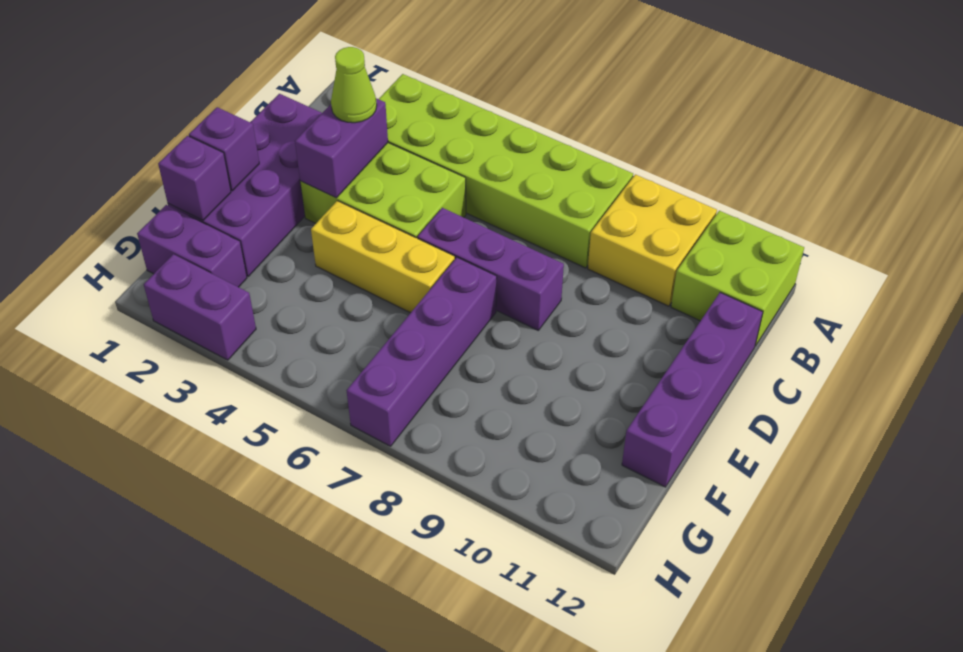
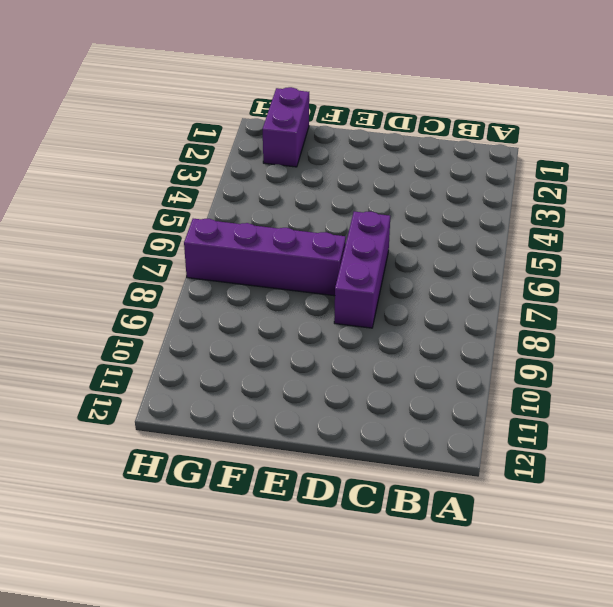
none -> lime brick A3:B8 level 1
none -> yellow brick A9:B10 level 1
none -> lime brick A11:B12 level 1

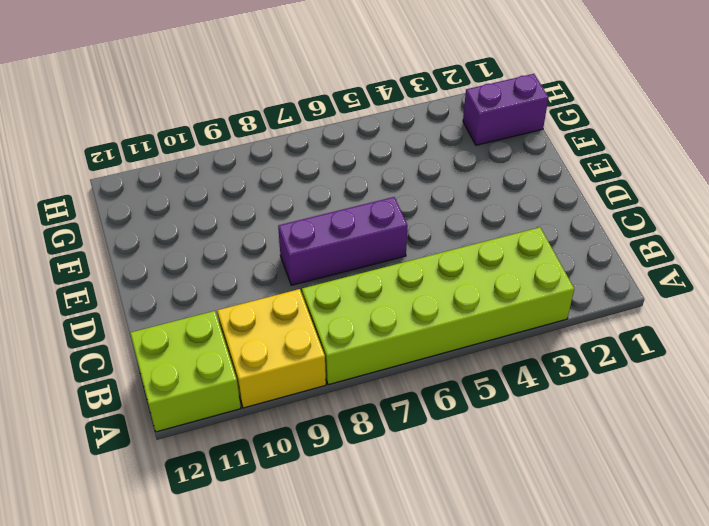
none -> purple brick C1:F2 level 1
none -> lime brick C3:D5 level 1
none -> purple brick C12:F12 level 1

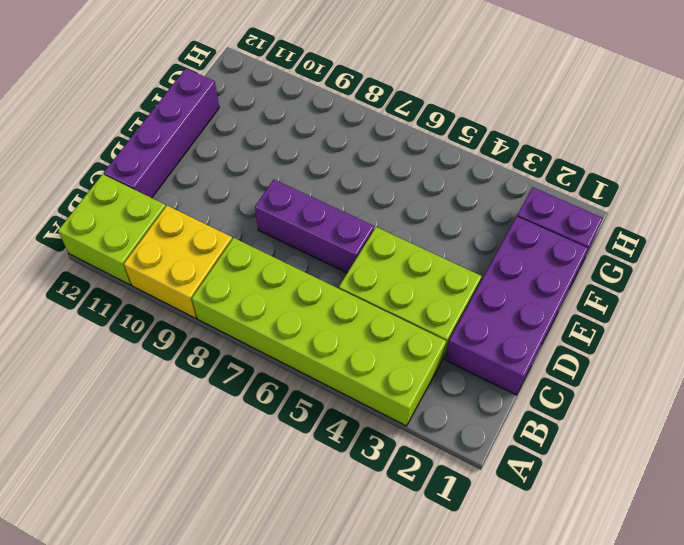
none -> yellow brick E4:E6 level 1
none -> purple brick E7:H7 level 1
none -> purple brick H2:H3 level 1

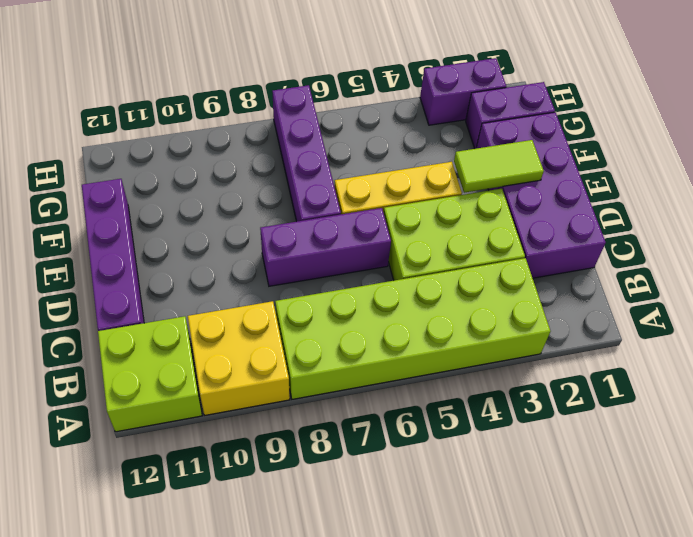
lime tile E2:E3 level 2 -> none
none -> purple brick C3:D3 level 2
none -> purple brick E1 level 2
none -> purple brick F1 level 2

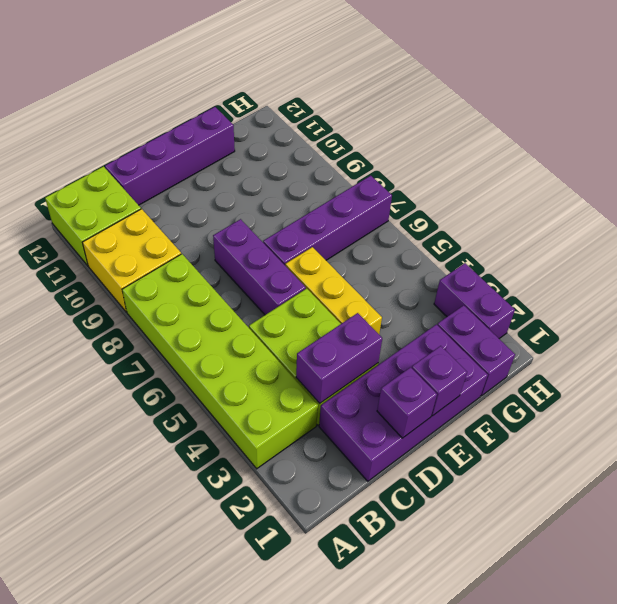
purple brick D1 level 2 -> purple brick F1 level 2
none -> lime cone C3 level 3

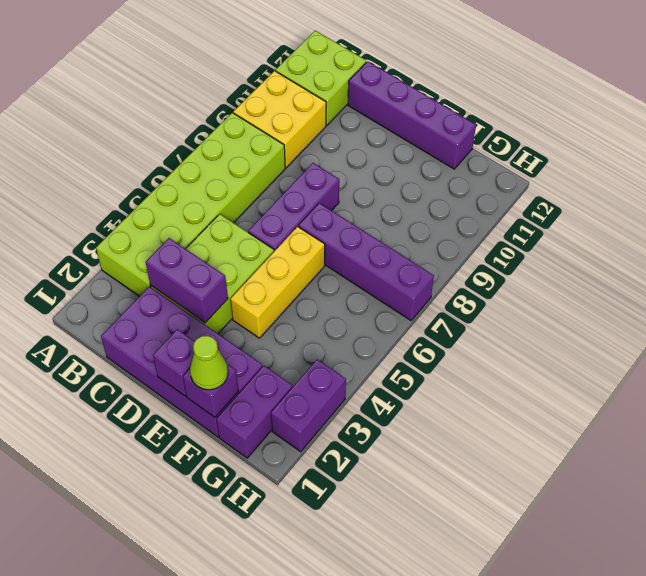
lime cone F1 level 3 -> lime cone C3 level 3

